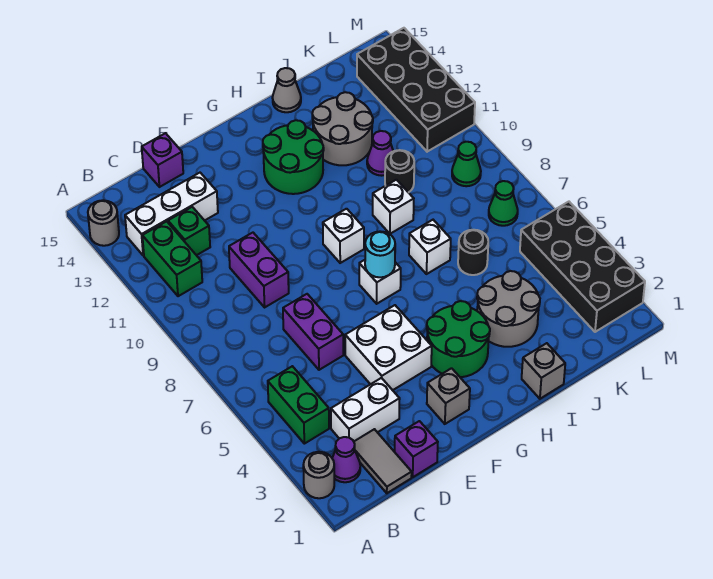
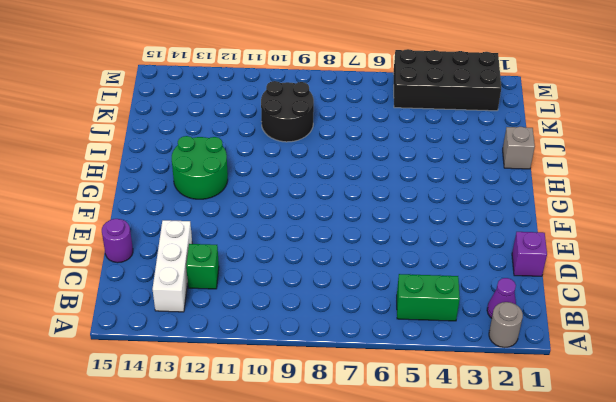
purple round brick D15 level 1 -> purple brick D15 level 1
black round brick J9:K10 level 1 -> black round brick J10 level 1
none -> grey round brick A14 level 1
none -> green brick B11:B12 level 1
none -> grey tile C1:C2 level 1
none -> white brick C3:D3 level 1

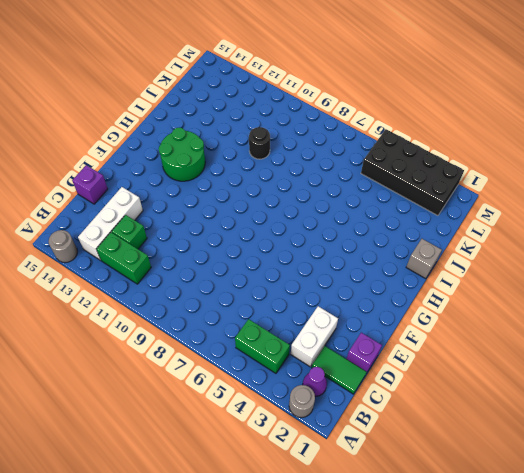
green tile C1:C2 level 1 -> grey tile C1:C2 level 1
none -> purple brick D6:D7 level 1
none -> purple brick D9:D10 level 1
none -> white brick E4:F5 level 1
none -> grey brick F2 level 1

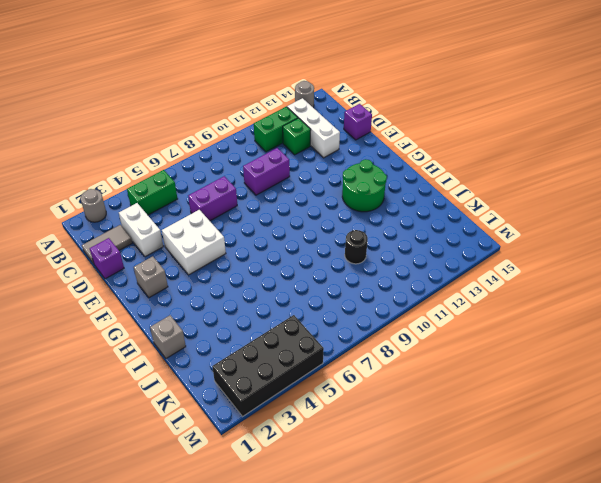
none -> purple cone B2 level 1
none -> green round brick G3:H4 level 1
none -> white brick G7 level 1
none -> white brick G9 level 1

